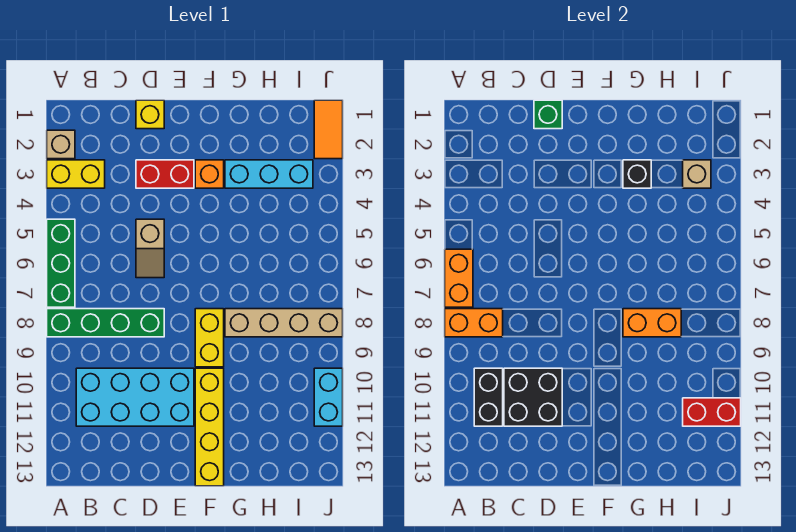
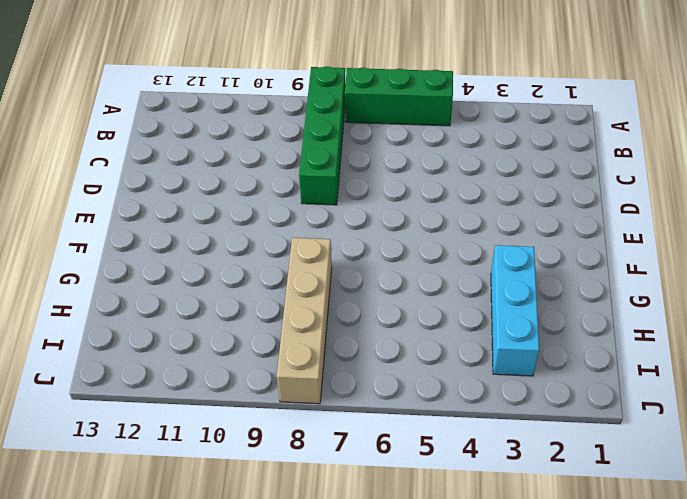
none -> tan brick A2 level 1
none -> yellow brick A3:B3 level 1
none -> cyan brick B10:E11 level 1

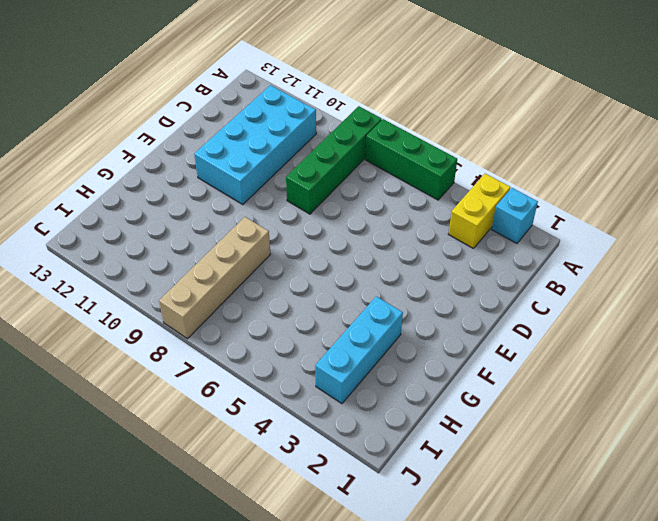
cyan brick A2 level 1 -> tan brick A2 level 1
none -> yellow brick D1 level 1
none -> red brick D3:E3 level 1
none -> tan slope D5:D6 level 1 top 5

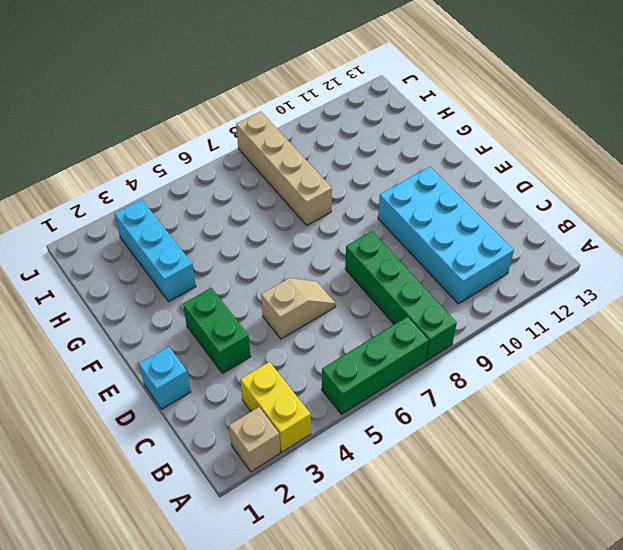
cyan brick D1 level 1 -> yellow brick D1 level 1
green brick D3:E3 level 1 -> red brick D3:E3 level 1
none -> orange brick F3 level 1
none -> yellow brick F8:F9 level 1
none -> yellow brick F10:F13 level 1

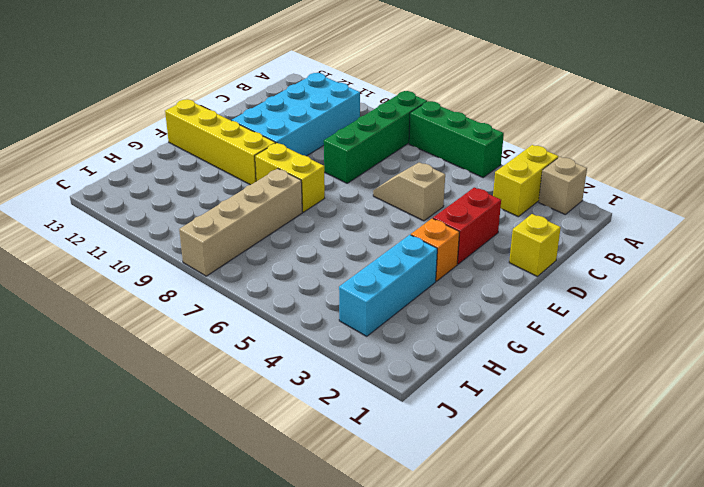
none -> orange tile J1:J2 level 1
none -> cyan brick J10:J11 level 1
none -> orange brick A6:A7 level 2

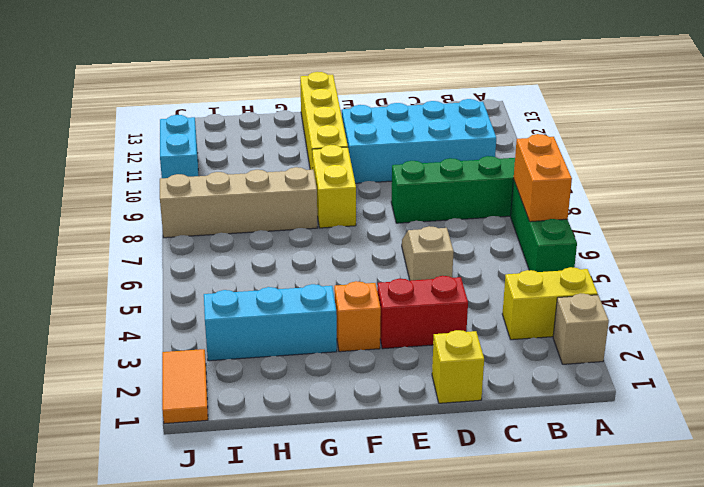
none -> orange brick A8:B8 level 2
none -> black brick B10:B11 level 2
none -> black brick C10:D11 level 2

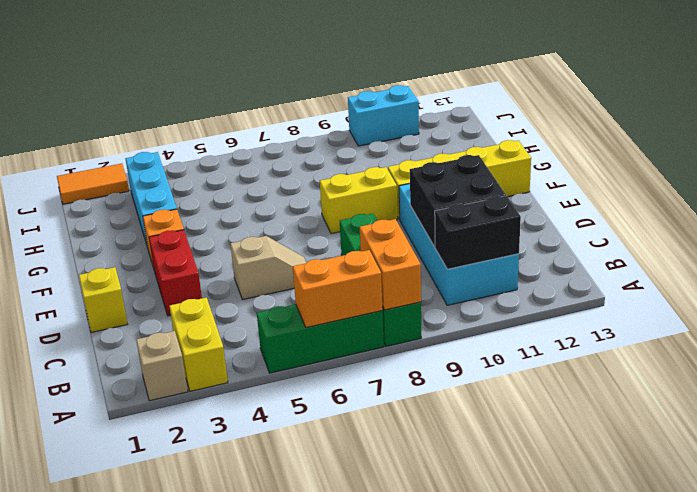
none -> tan brick G8:J8 level 1
none -> green brick D1 level 2
none -> black brick G3 level 2

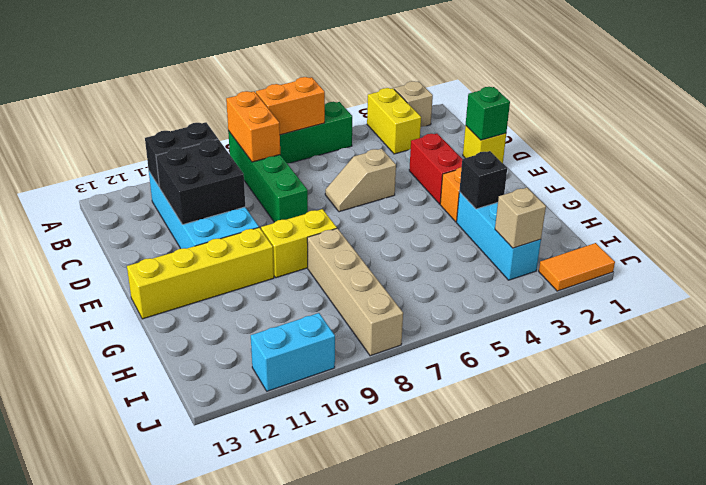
none -> orange brick G8:H8 level 2
none -> red brick I11:J11 level 2

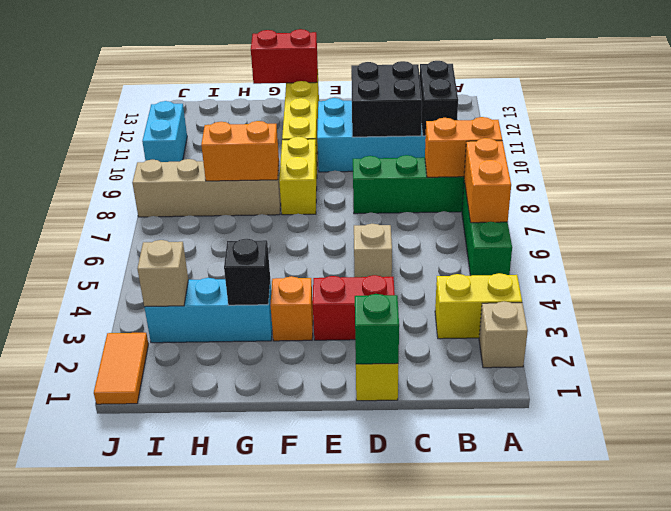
red brick F13:G13 level 2 -> red brick I11:J11 level 2

